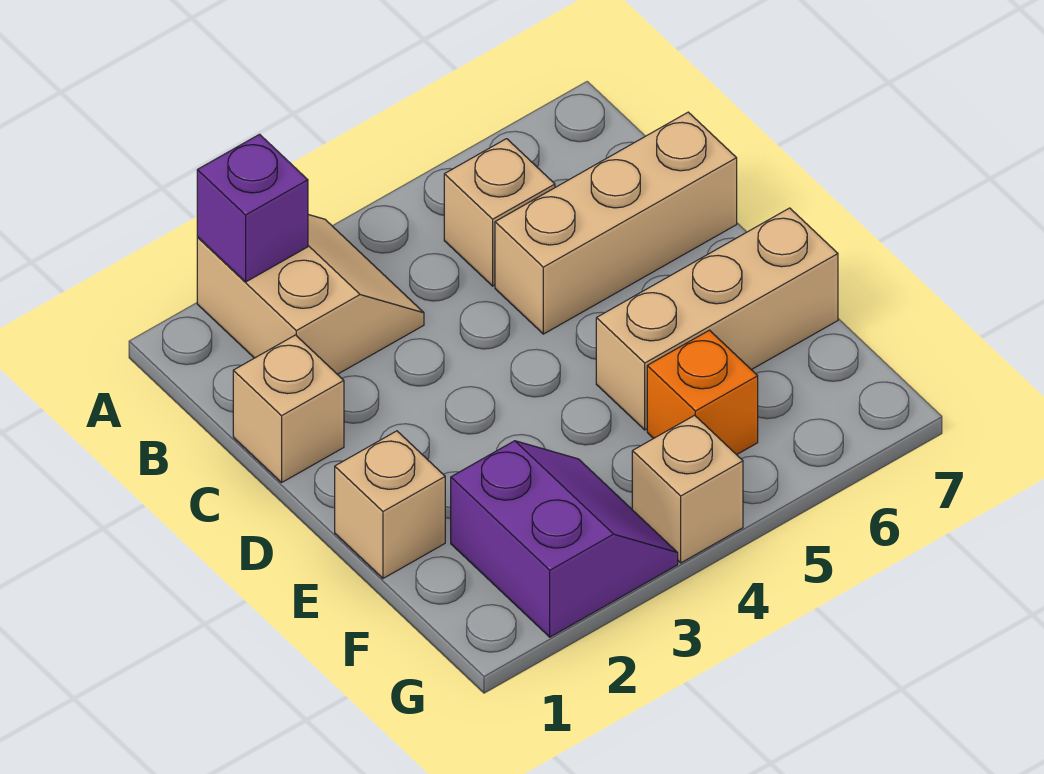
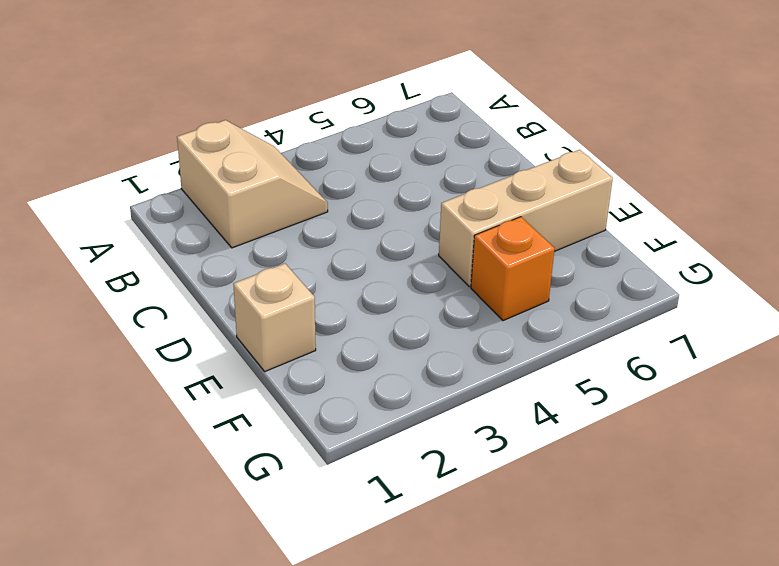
none -> tan brick B5 level 1
none -> tan brick C1 level 1

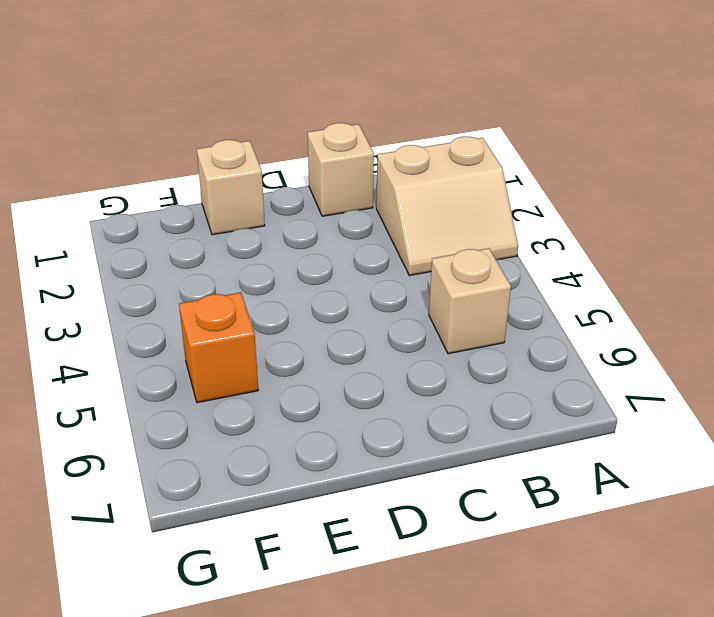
none -> tan brick C5:C7 level 1
none -> tan brick E5:E7 level 1

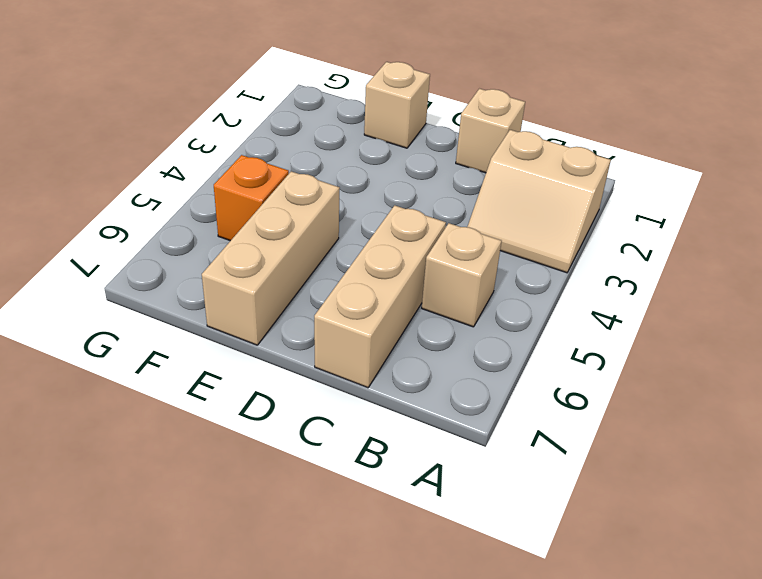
none -> purple slope F2:G3 level 1 top 2
none -> tan brick G4 level 1

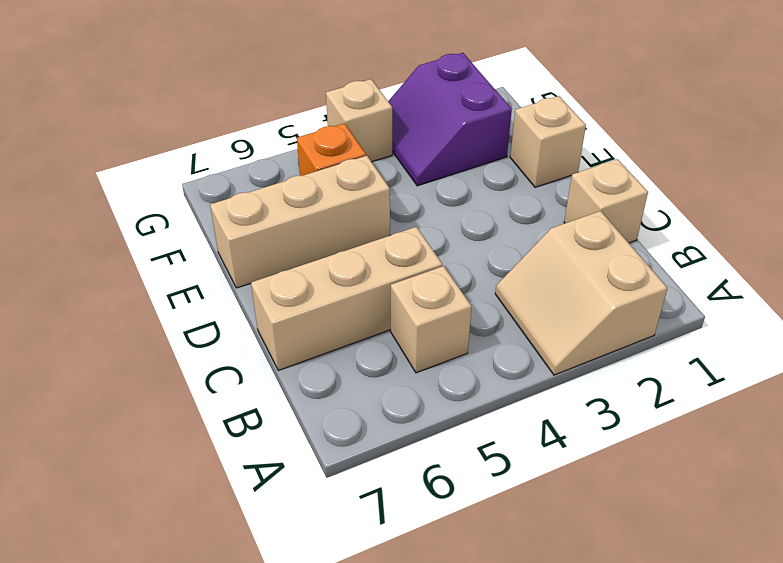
none -> purple brick A2 level 2

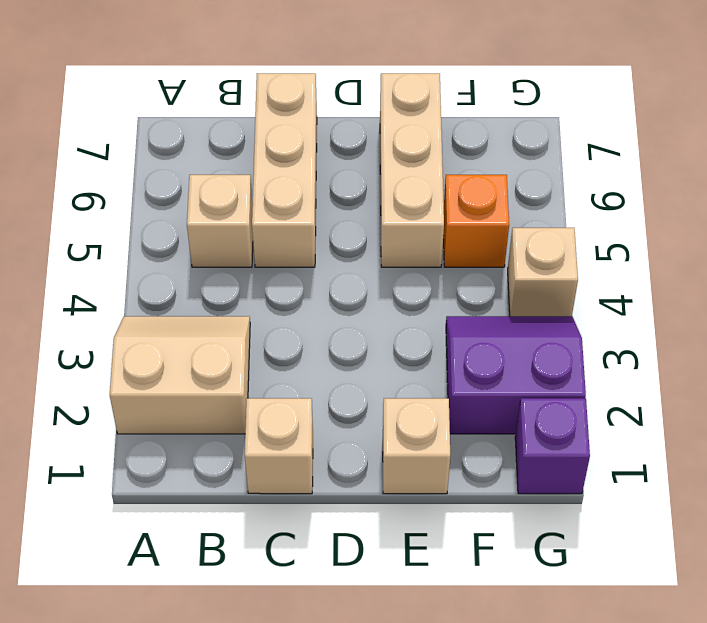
purple brick G1 level 1 -> purple brick A2 level 2

